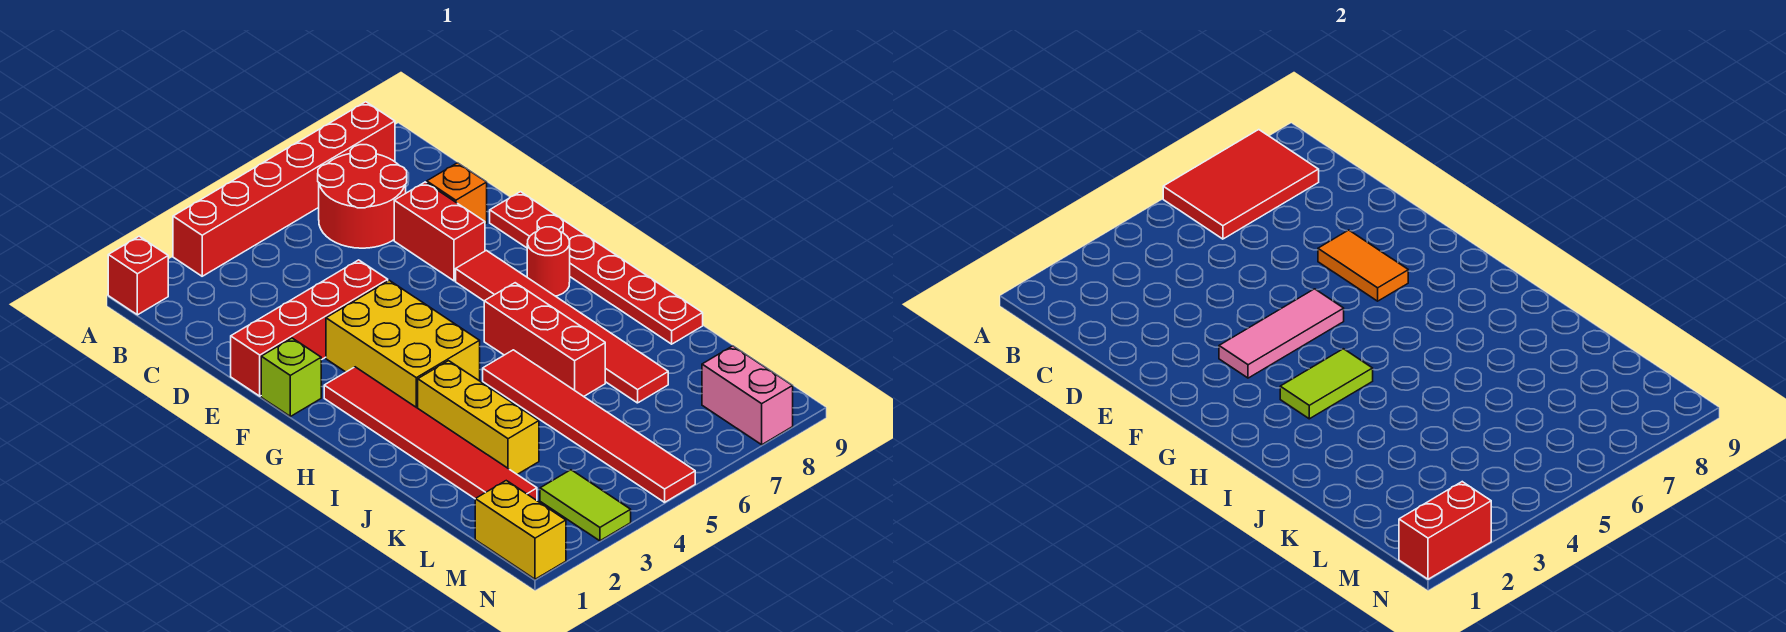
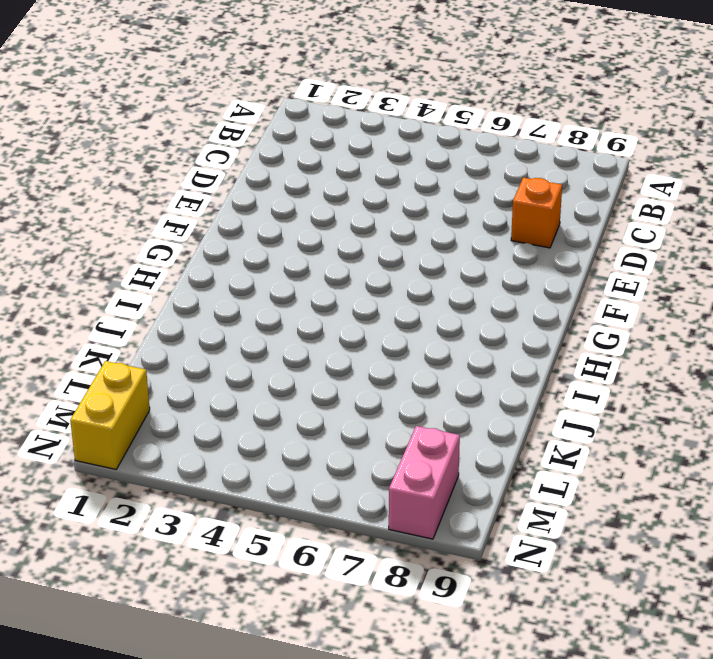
none -> red brick A1 level 1
none -> red brick A3:A8 level 1
none -> red round brick B6:C7 level 1

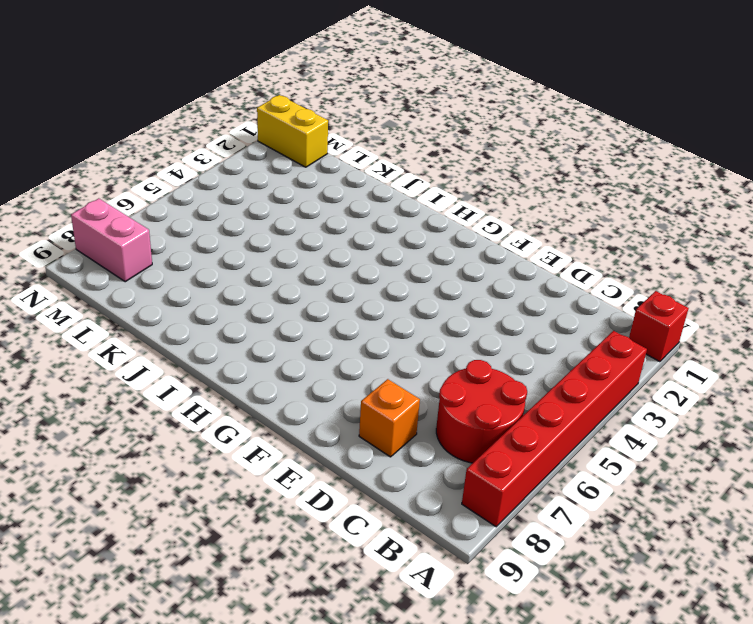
none -> red brick D7:E7 level 1
none -> red brick E1:E4 level 1
none -> red plate E9:J9 level 1

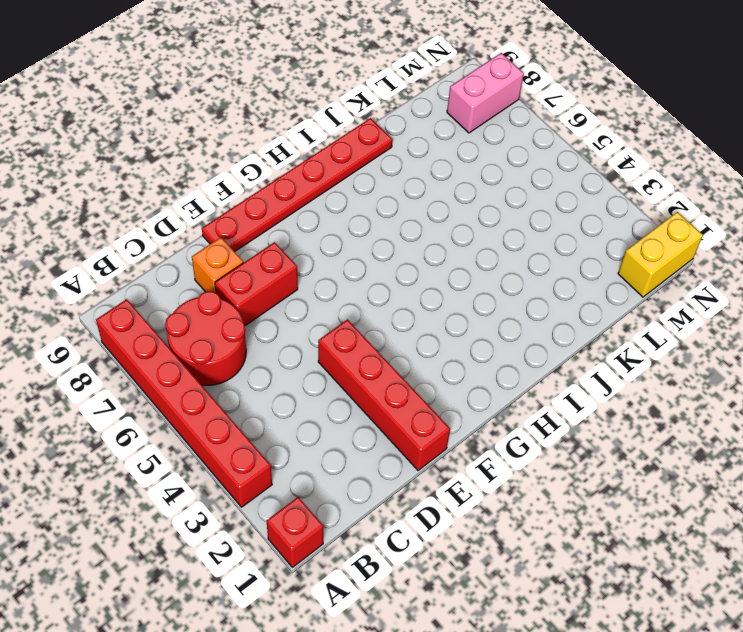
none -> lime brick F1 level 1
none -> yellow brick F3:H4 level 1
none -> red tile F7:K7 level 1

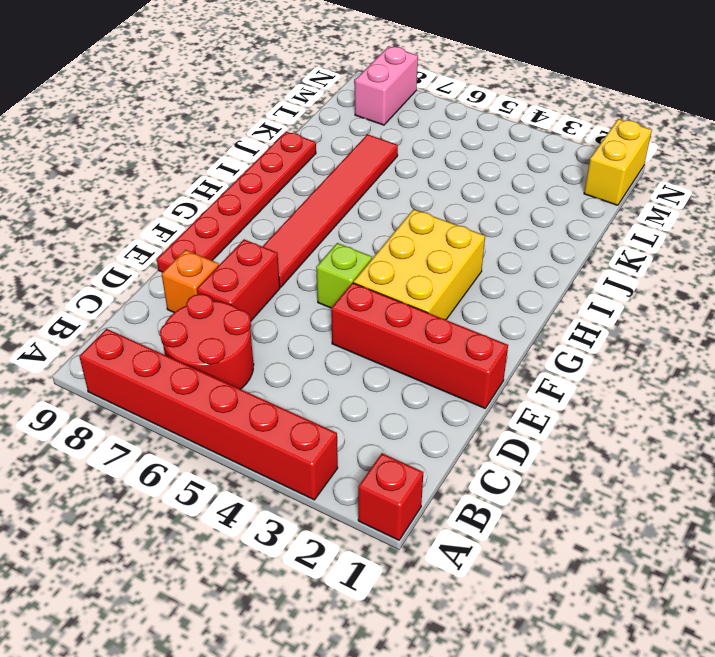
lime brick F5 level 1 -> lime brick F1 level 1
none -> red tile G2:L2 level 1
none -> red round brick G8 level 1
none -> red brick H6:J6 level 1

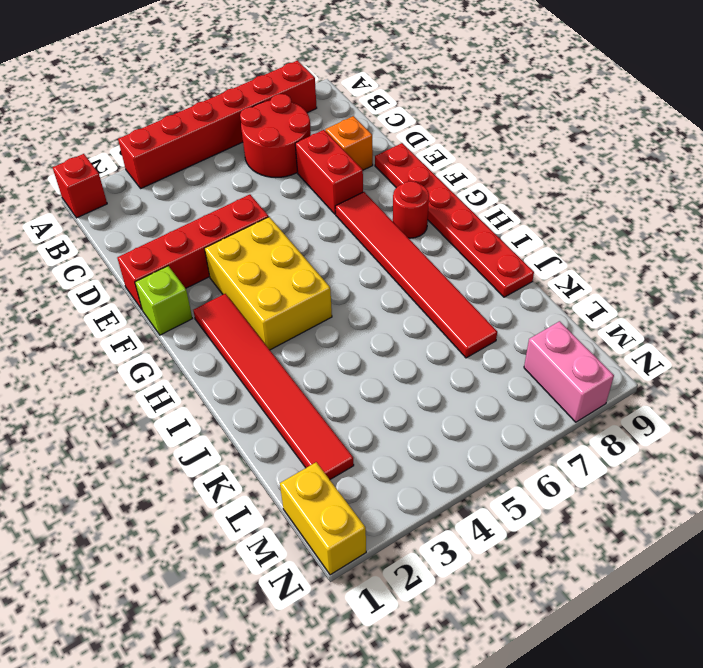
none -> red brick H6:J6 level 1
none -> yellow brick I3:K3 level 1
none -> red tile I5:N5 level 1

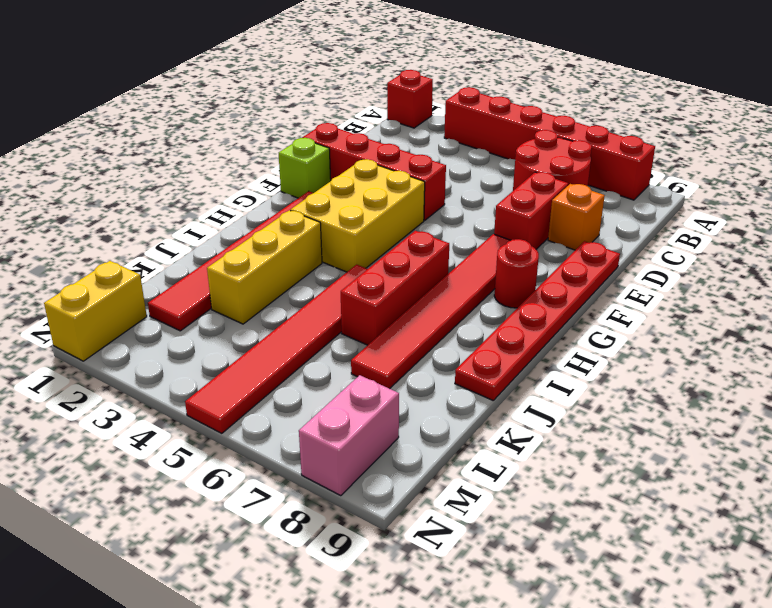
none -> lime tile M3:N3 level 1
none -> red tile A6:B8 level 2
none -> orange tile E7:F7 level 2

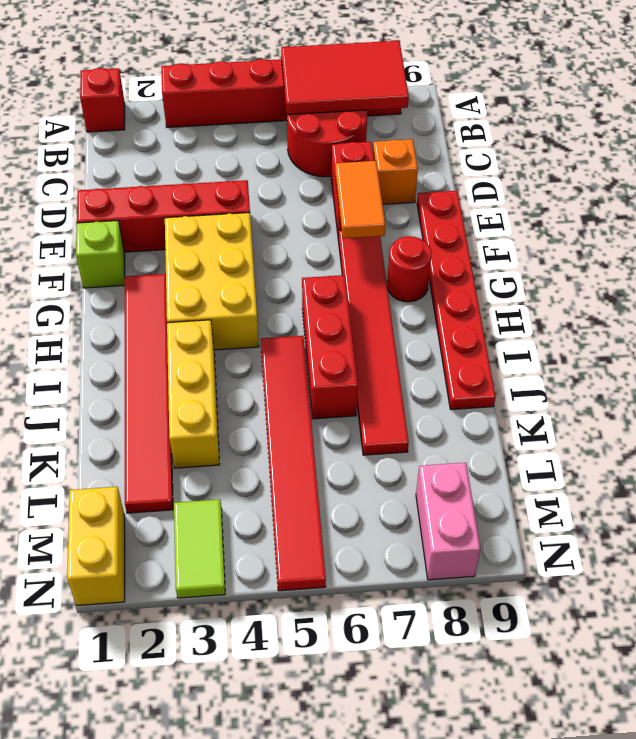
none -> pink tile F3:F5 level 2
none -> lime tile H3:H4 level 2
none -> red brick N1:N2 level 2

